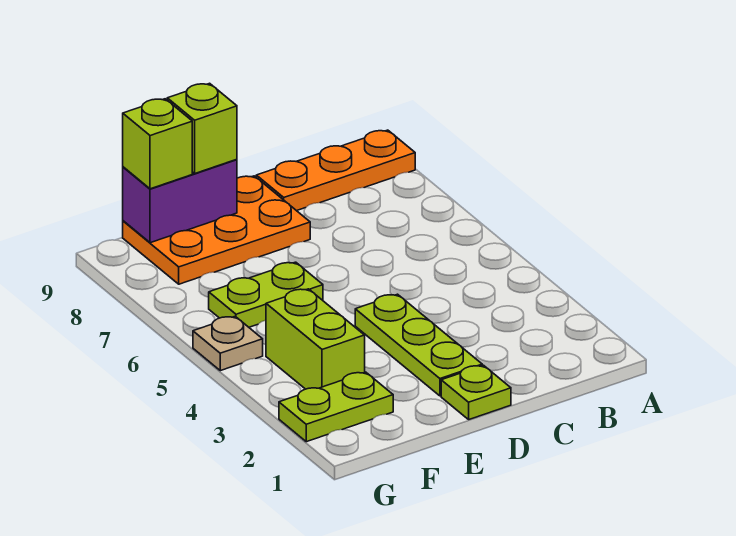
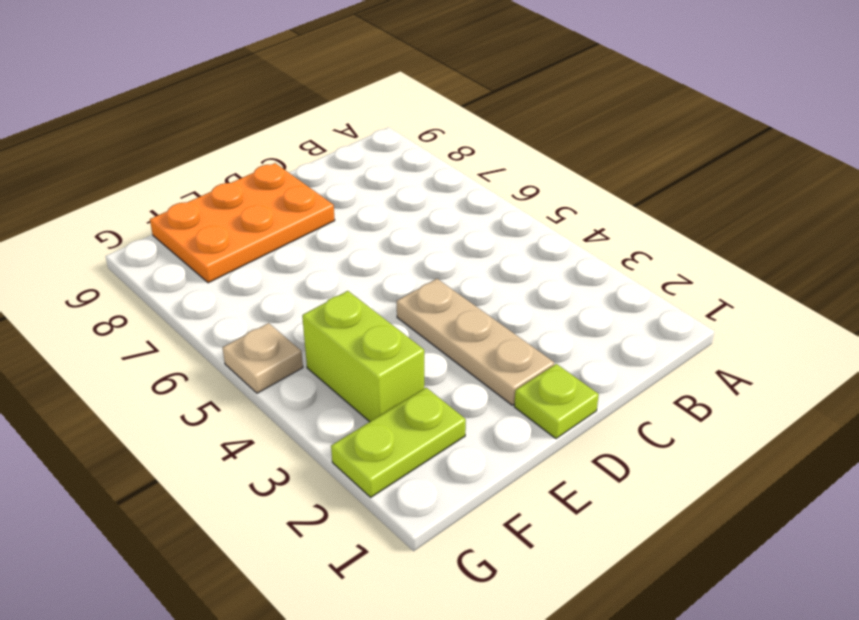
tan plate D2:D4 level 1 -> lime plate D2:D4 level 1
none -> orange plate A9:C9 level 1
none -> lime plate E6:F6 level 1

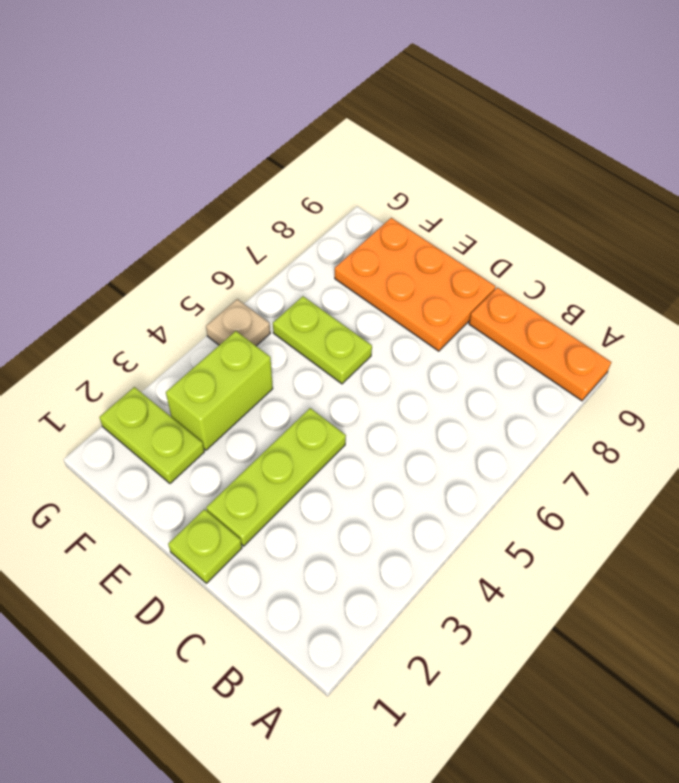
none -> purple brick E9:F9 level 2
none -> lime brick E9 level 3

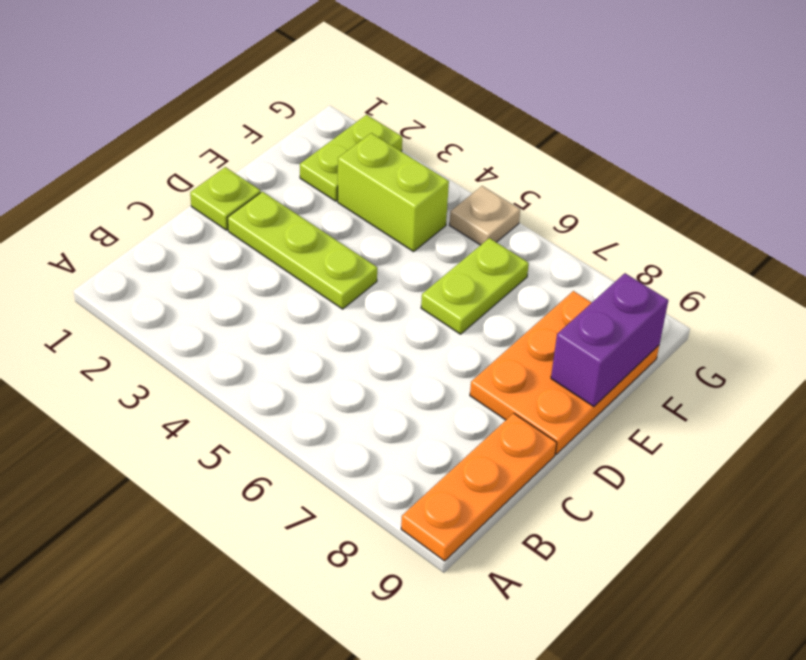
none -> lime brick E9 level 3
none -> lime brick F9 level 3

